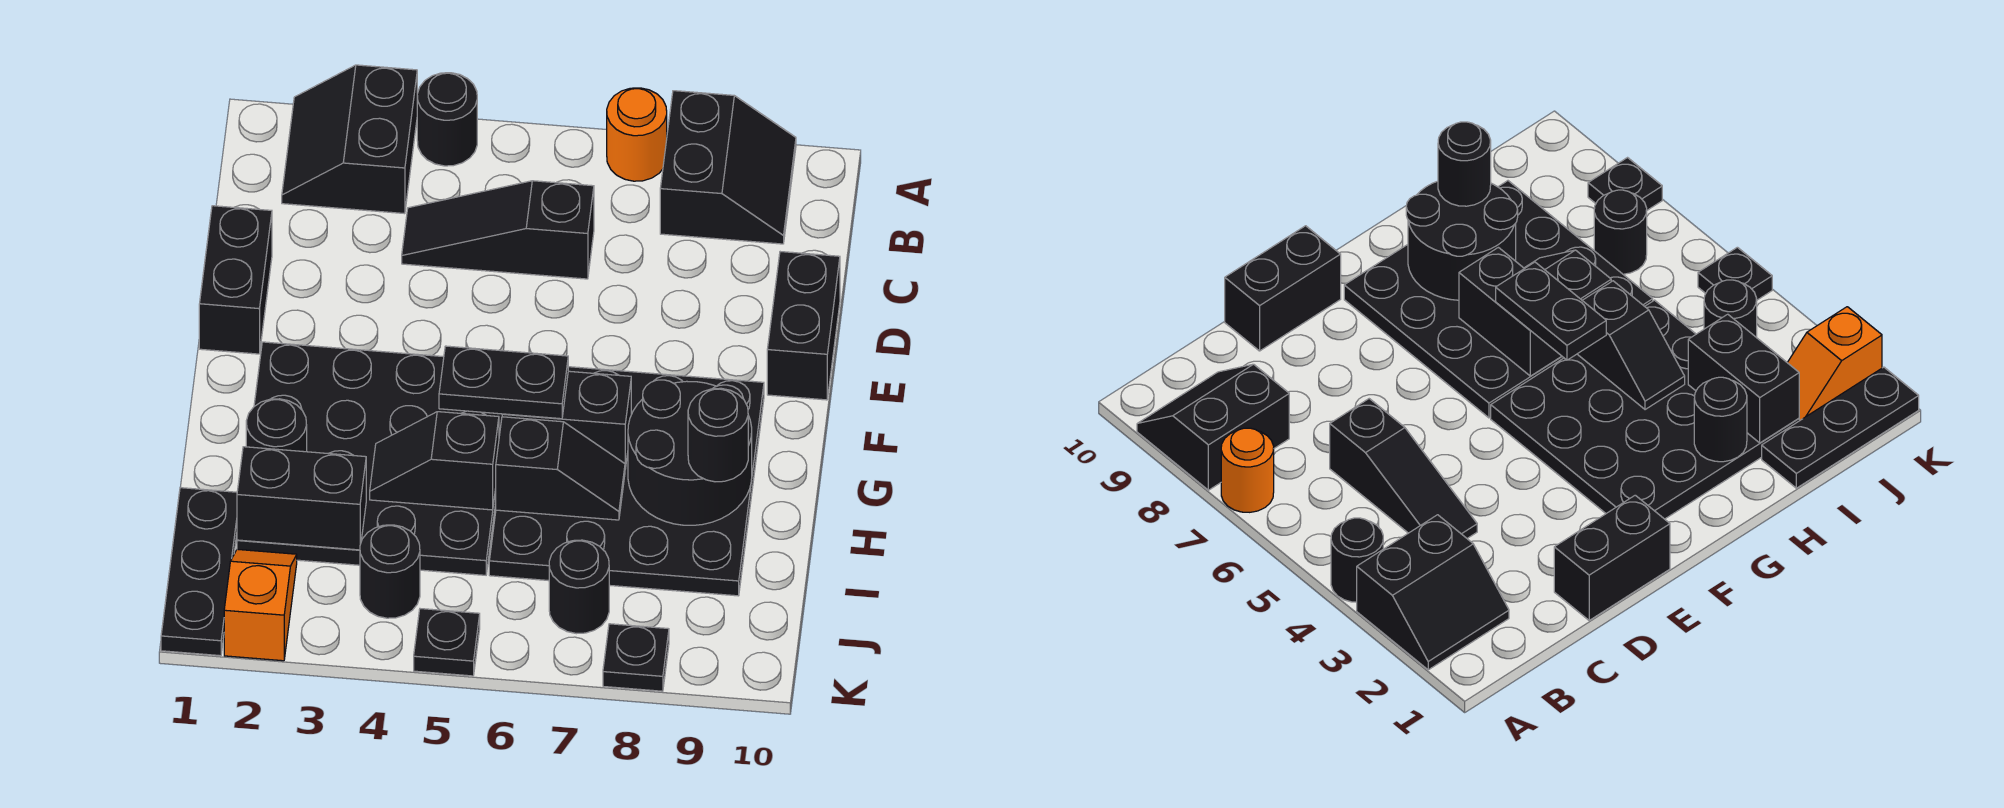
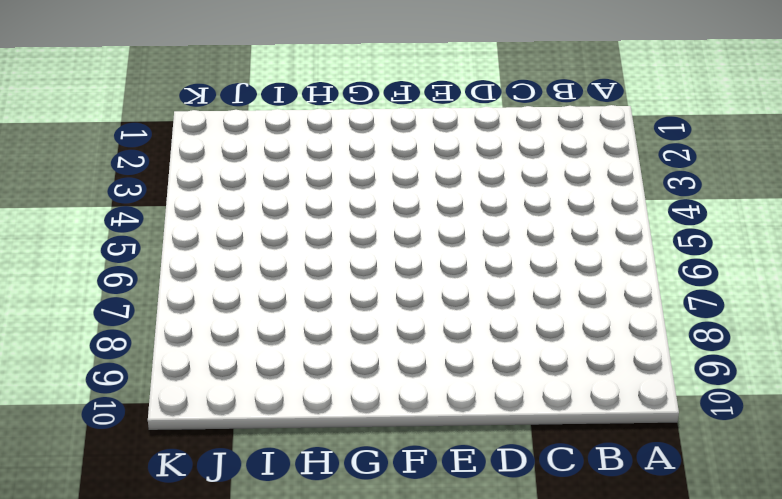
none -> black slope A2:B3 level 1 top 3
none -> black round brick A4 level 1
none -> orange round brick A7 level 1

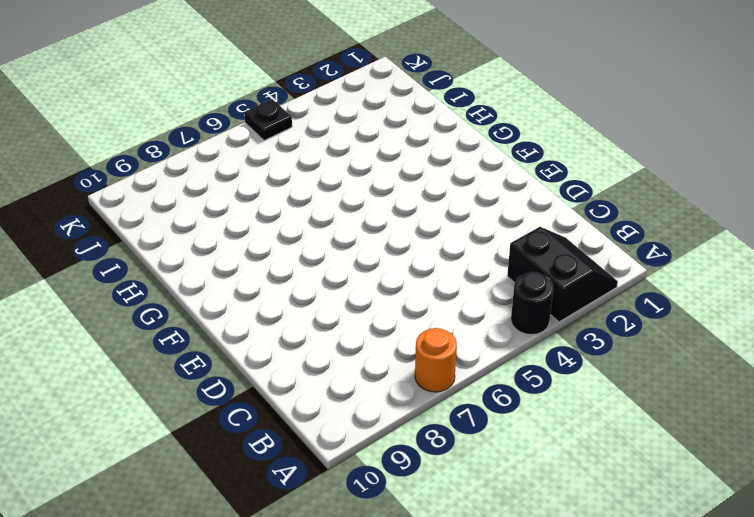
none -> black slope A8:B9 level 1 top 8
none -> black slope C4:C6 level 1 top 6
none -> black brick D1:E1 level 1

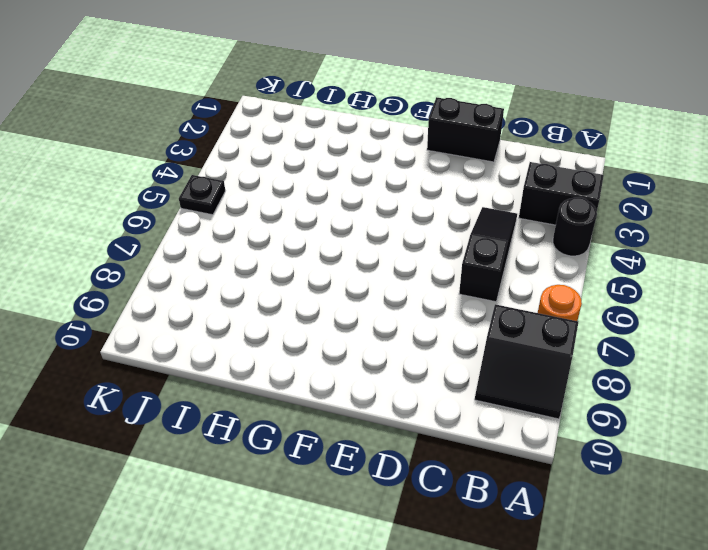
none -> black brick D10:E10 level 1
none -> black plate F2:I5 level 1
none -> black plate F6:I9 level 1

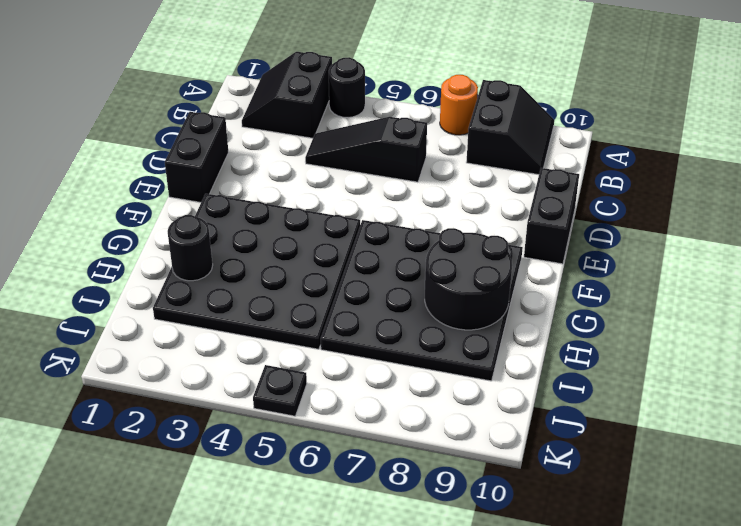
none -> black plate I1:K1 level 1
none -> orange slope J2:K2 level 1 top K
none -> black round brick J4 level 1

